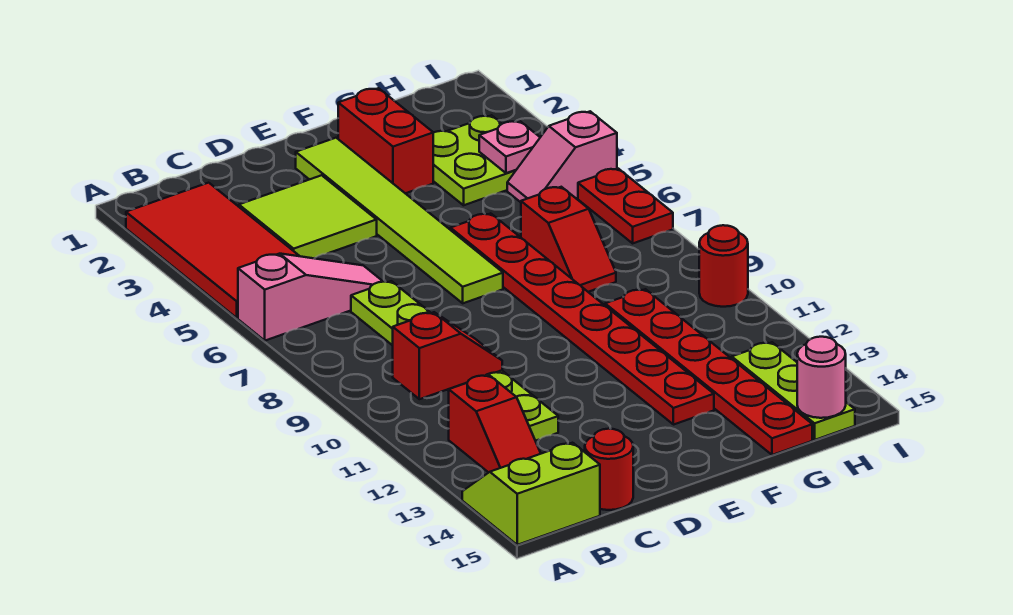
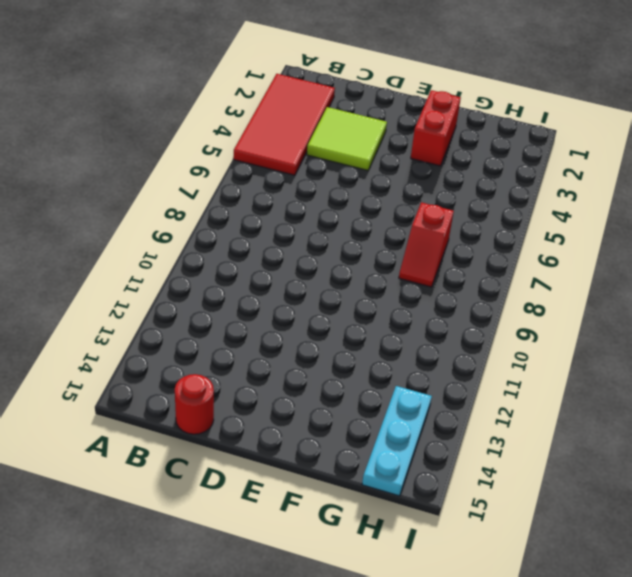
cyan plate H13:H15 level 1 -> lime plate H13:H15 level 1
none -> pink slope A6:C6 level 1 top A
none -> lime slope A14:B15 level 1 top 15
none -> red slope B12:B13 level 1 top 12

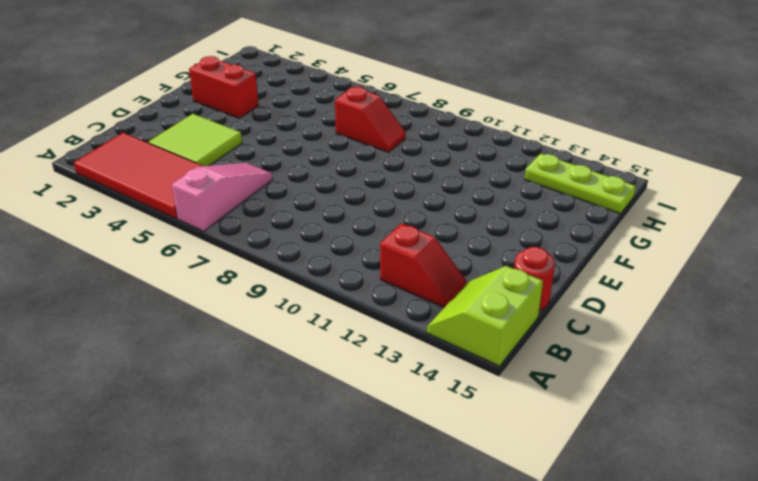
none -> lime plate C7:C12 level 1
none -> lime tile E2:E7 level 1
none -> red plate F6:F13 level 1

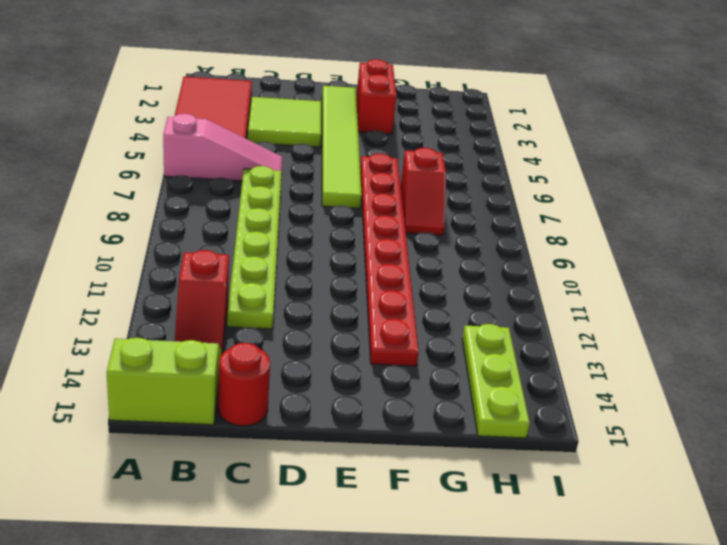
none -> lime plate G3:H4 level 1
none -> red plate G10:G15 level 1
none -> pink slope H5:I5 level 1 top I

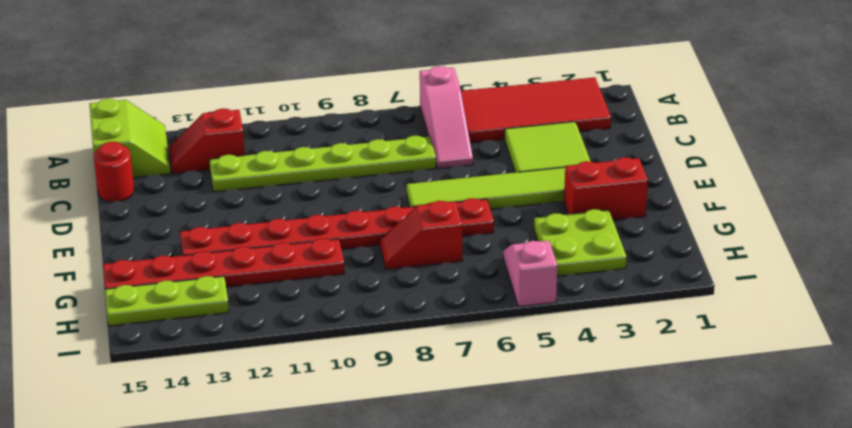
none -> red plate I6:I7 level 1
none -> red round brick I10 level 1
none -> red slope B10:C10 level 2 top B

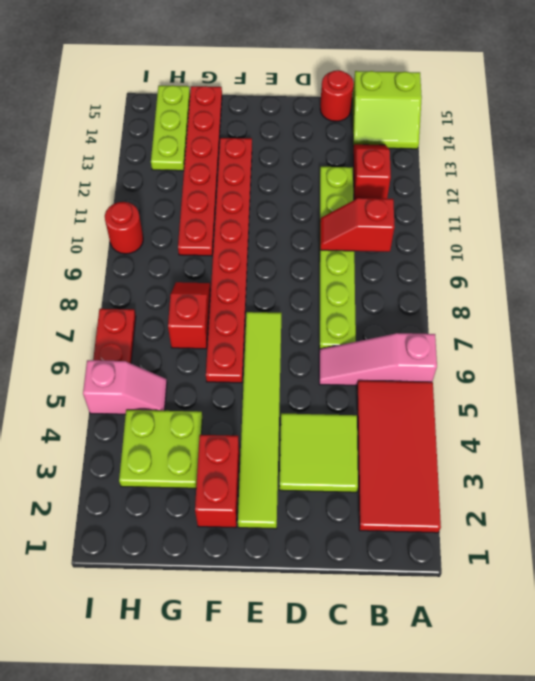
none -> pink plate H4 level 2
none -> pink round brick H15 level 2

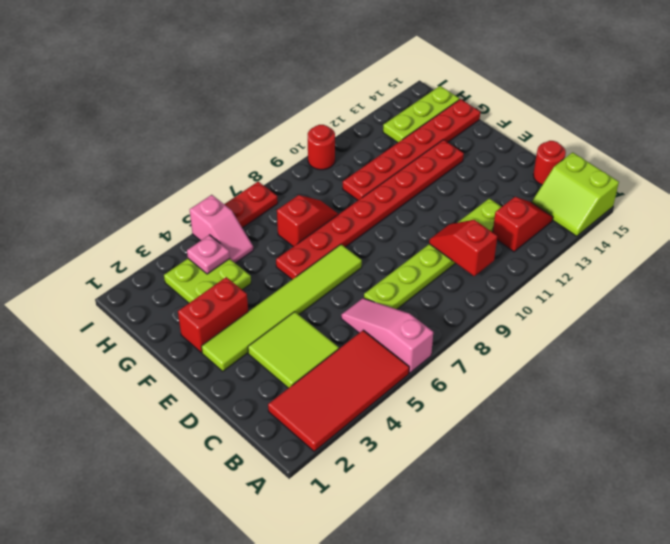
none -> pink round brick H15 level 2

